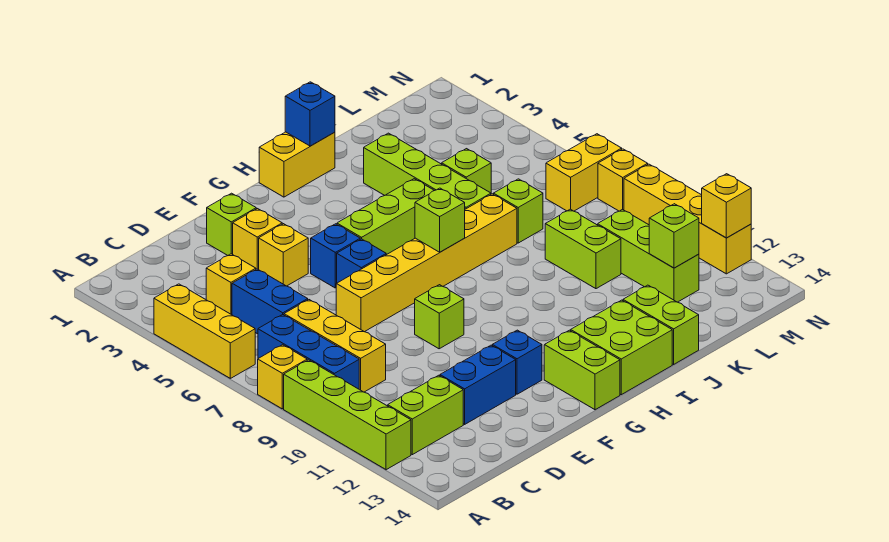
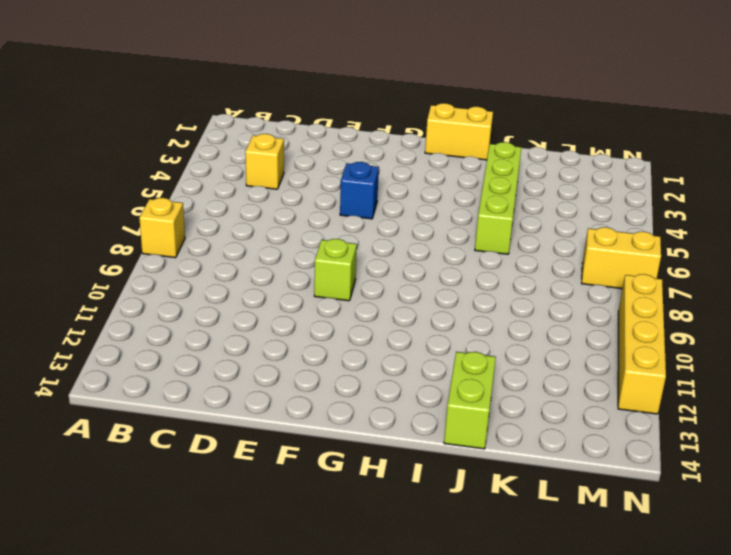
none -> yellow brick A4:A6 level 1
none -> lime brick A9:A12 level 1
none -> blue brick B7:B9 level 1
none -> lime brick B12:C12 level 1

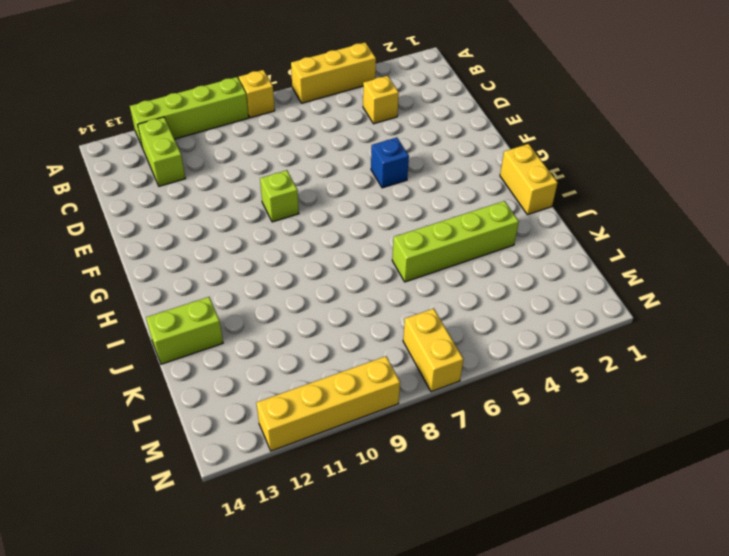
none -> blue brick B7:B9 level 1
none -> blue brick C5:C6 level 1
none -> yellow brick C7:C9 level 1
none -> blue brick D12:E12 level 1

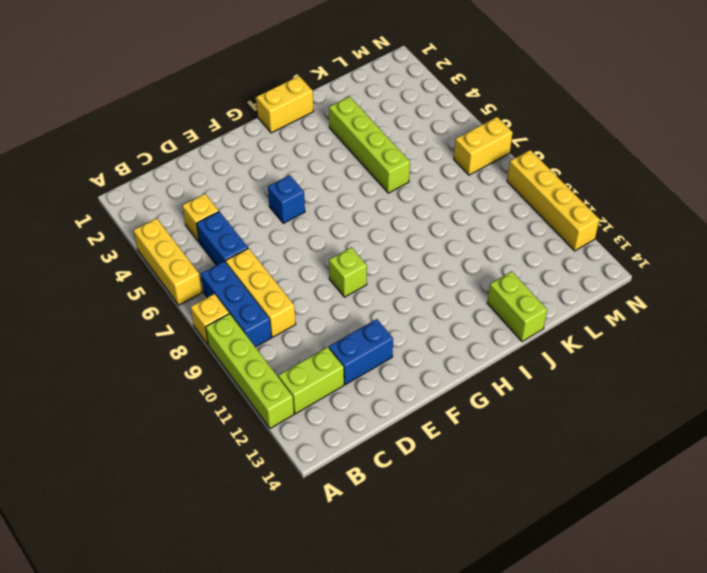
none -> lime brick E2 level 1
none -> yellow brick E3 level 1
none -> yellow brick E4 level 1
none -> yellow brick E7:J7 level 1

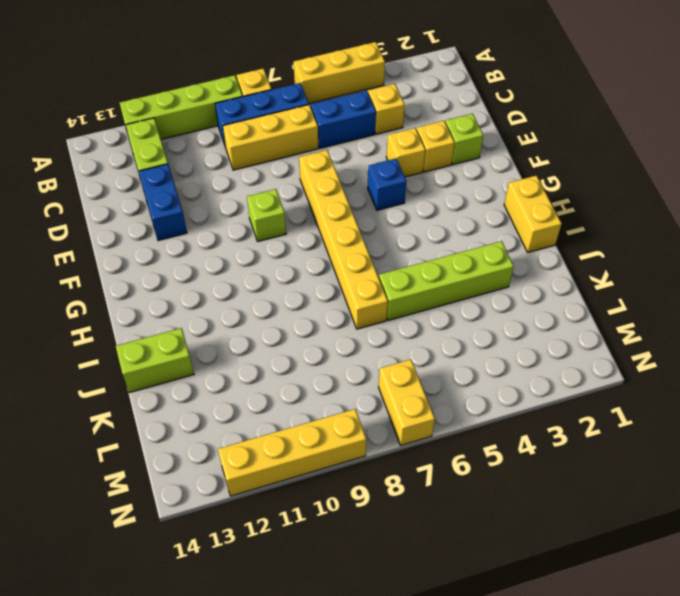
none -> blue brick F6 level 1
none -> blue brick F12 level 1
none -> lime brick G5:I5 level 1
none -> lime brick G13:G14 level 1

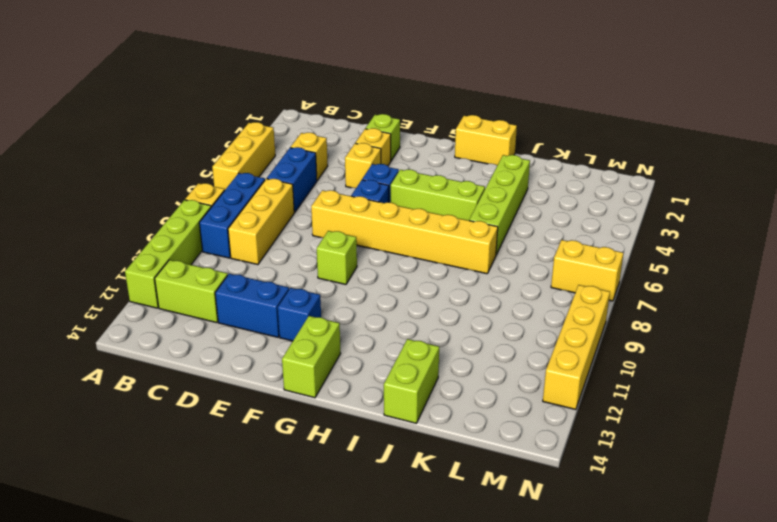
none -> lime brick H13:I14 level 1
none -> lime brick K5 level 1
none -> lime brick K7 level 1
none -> lime brick K9:K10 level 1

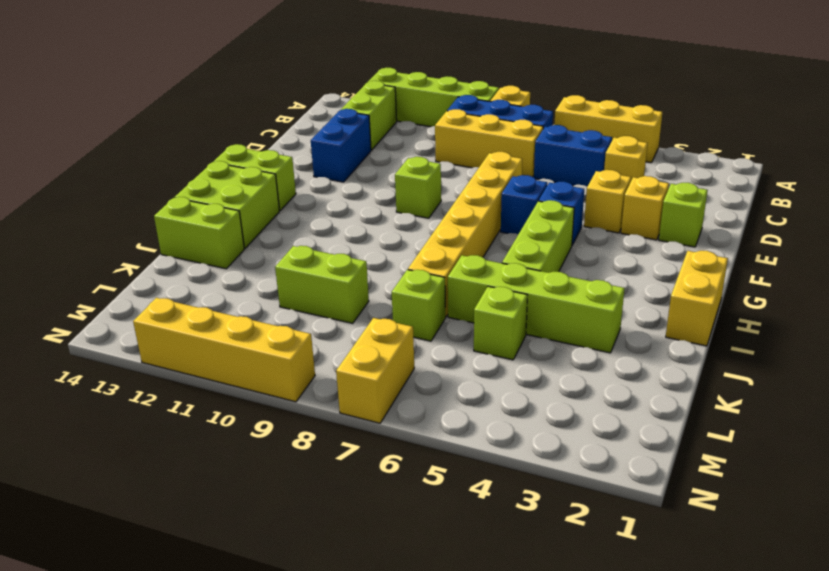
none -> blue brick F12 level 1
none -> lime brick L10:L12 level 1
none -> yellow brick N8 level 1
none -> lime brick H7 level 2

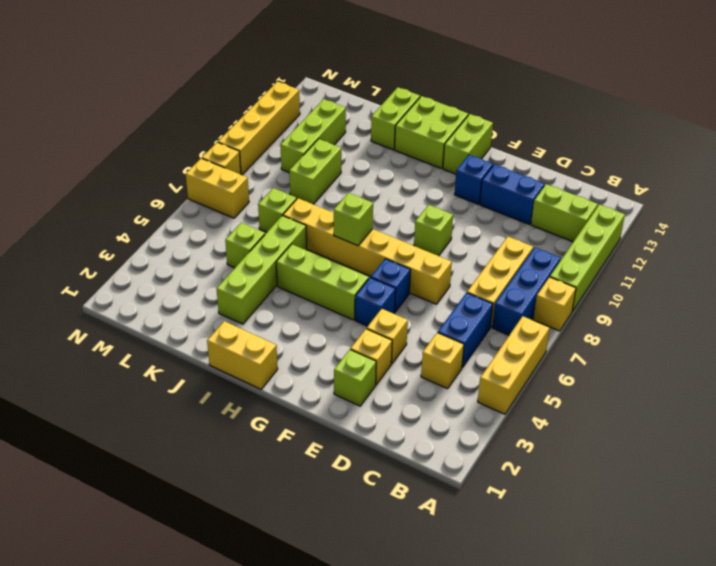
none -> blue brick I1 level 2
none -> lime brick L12 level 2
none -> yellow brick N12 level 2

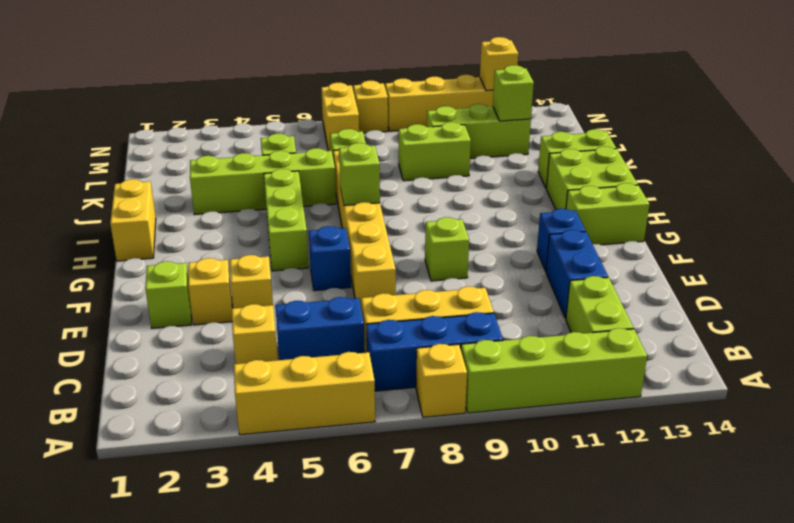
none -> blue brick F5 level 1
none -> blue brick I1 level 2

